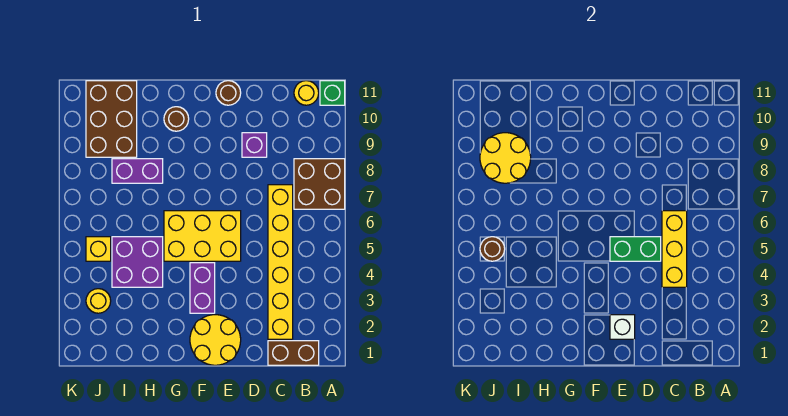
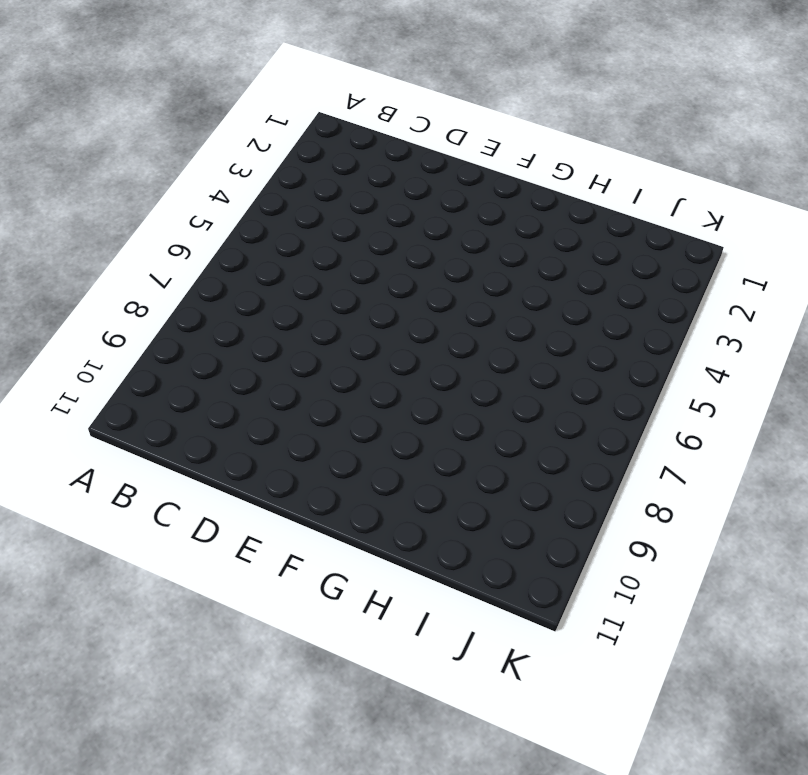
none -> brown brick A7:B8 level 1
none -> green brick A11 level 1
none -> brown brick B1:C1 level 1

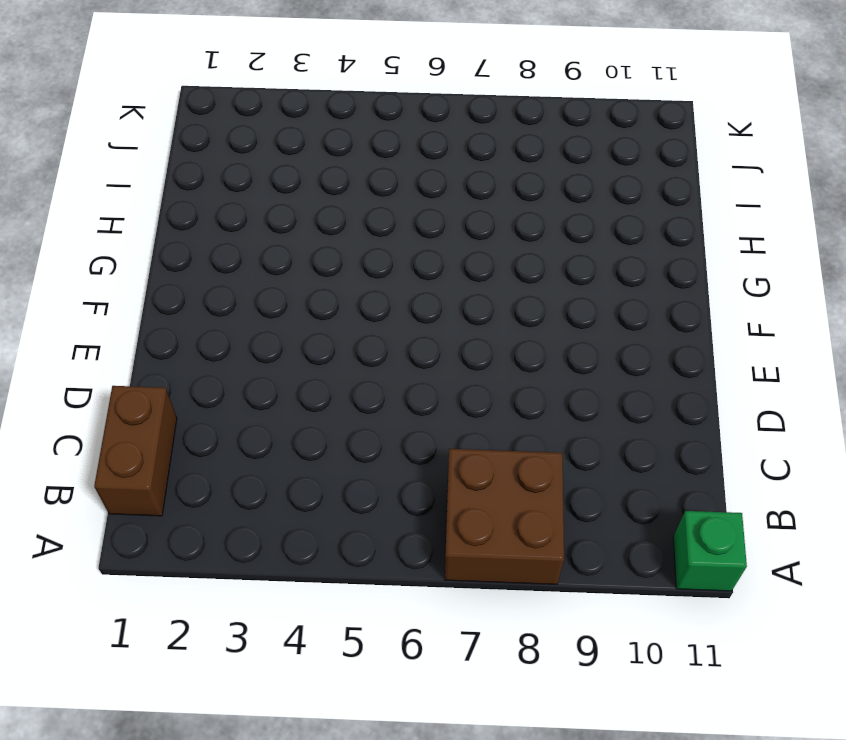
none -> yellow round brick B11 level 1
none -> yellow brick C2:C7 level 1
none -> purple brick D9 level 1

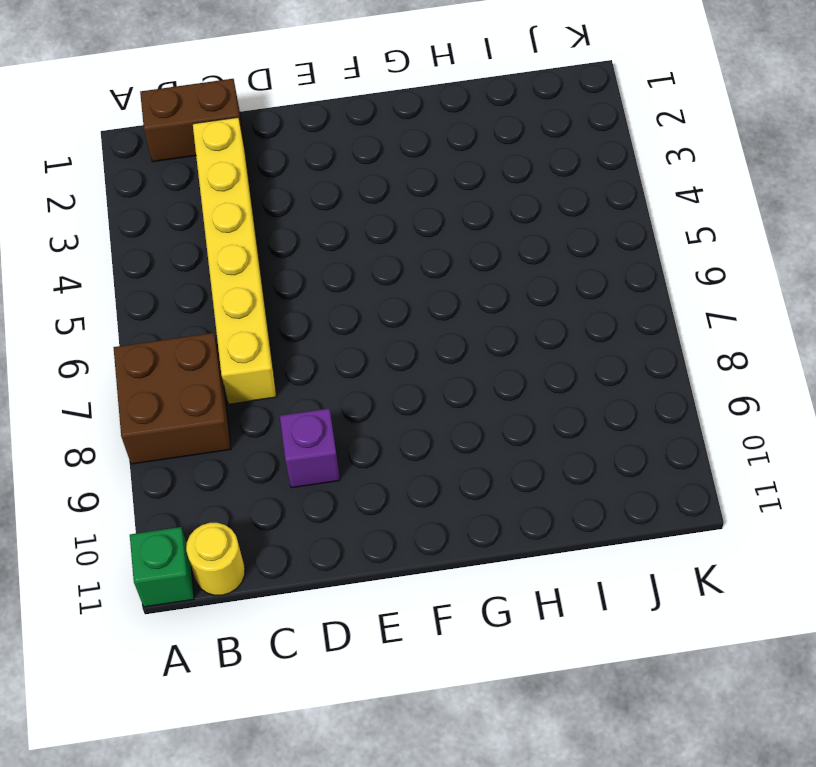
none -> yellow round brick E1:F2 level 1
none -> yellow brick E5:G6 level 1
none -> brown round brick E11 level 1

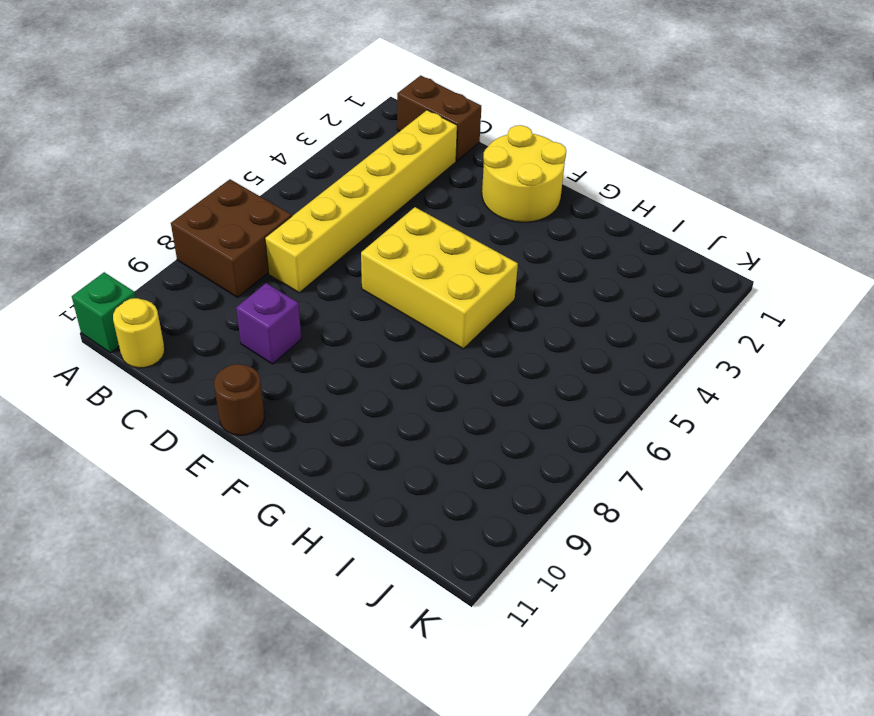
none -> purple brick F3:F4 level 1
none -> brown round brick G10 level 1
none -> purple brick H4:I5 level 1

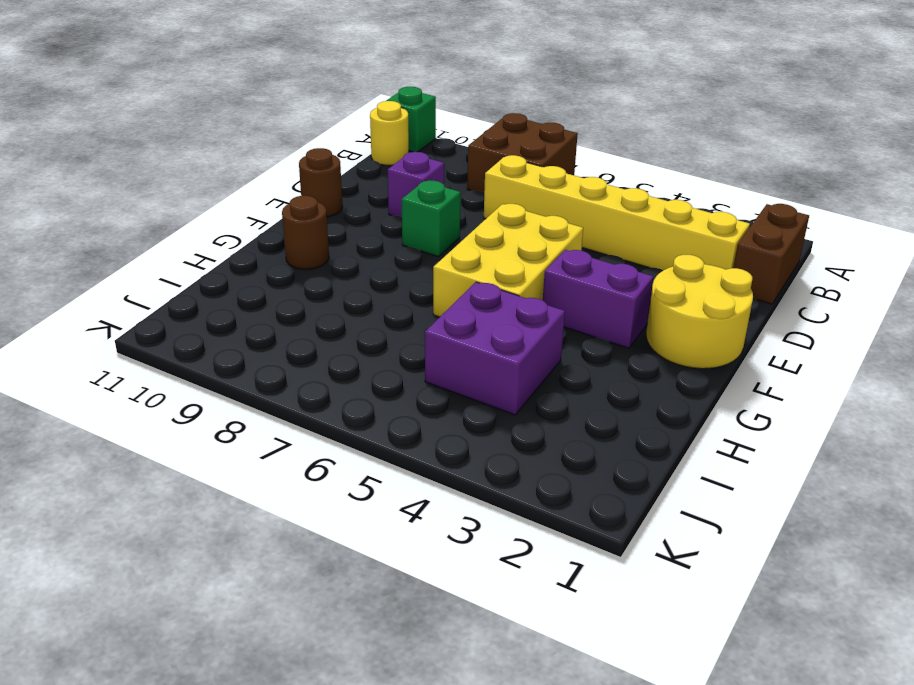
green brick E8 level 1 -> none
none -> purple brick H8:I8 level 1
none -> brown brick I9:J11 level 1
none -> yellow round brick J3 level 1

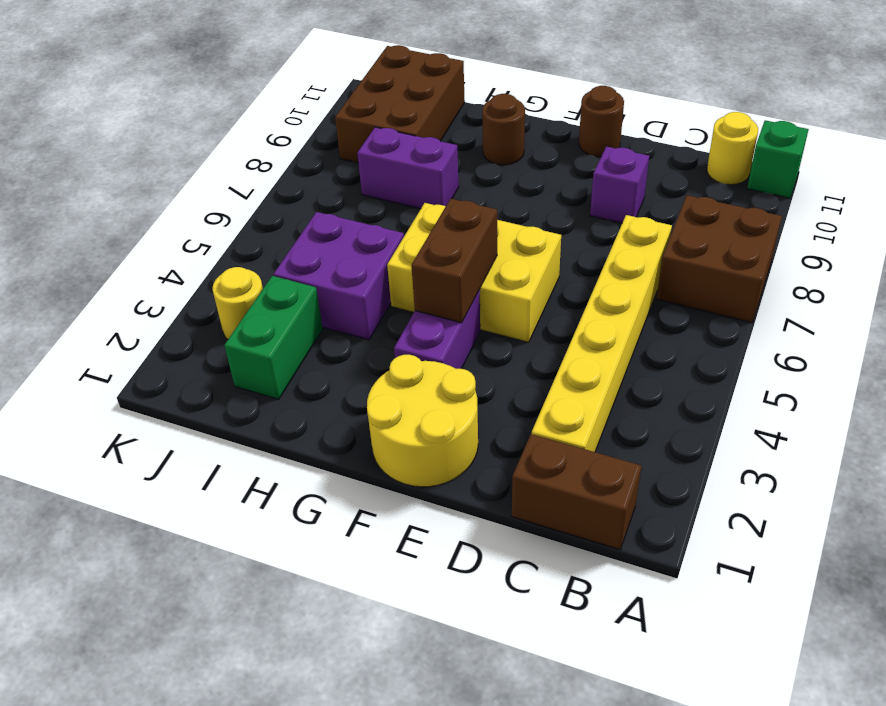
brown brick F4:F5 level 2 -> none
green brick I2:I3 level 1 -> green brick D5:E5 level 2
none -> yellow brick J5 level 1
none -> yellow brick C4:C6 level 2
none -> white brick E2 level 2

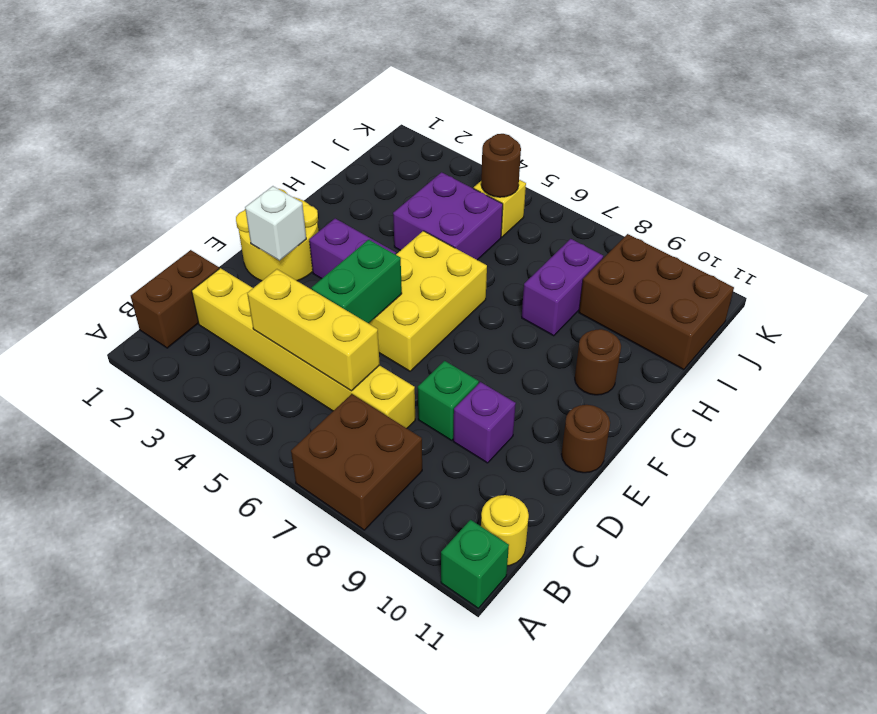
green brick D8 level 1 -> none
none -> yellow round brick J3 level 1
none -> yellow round brick I8:J9 level 2

